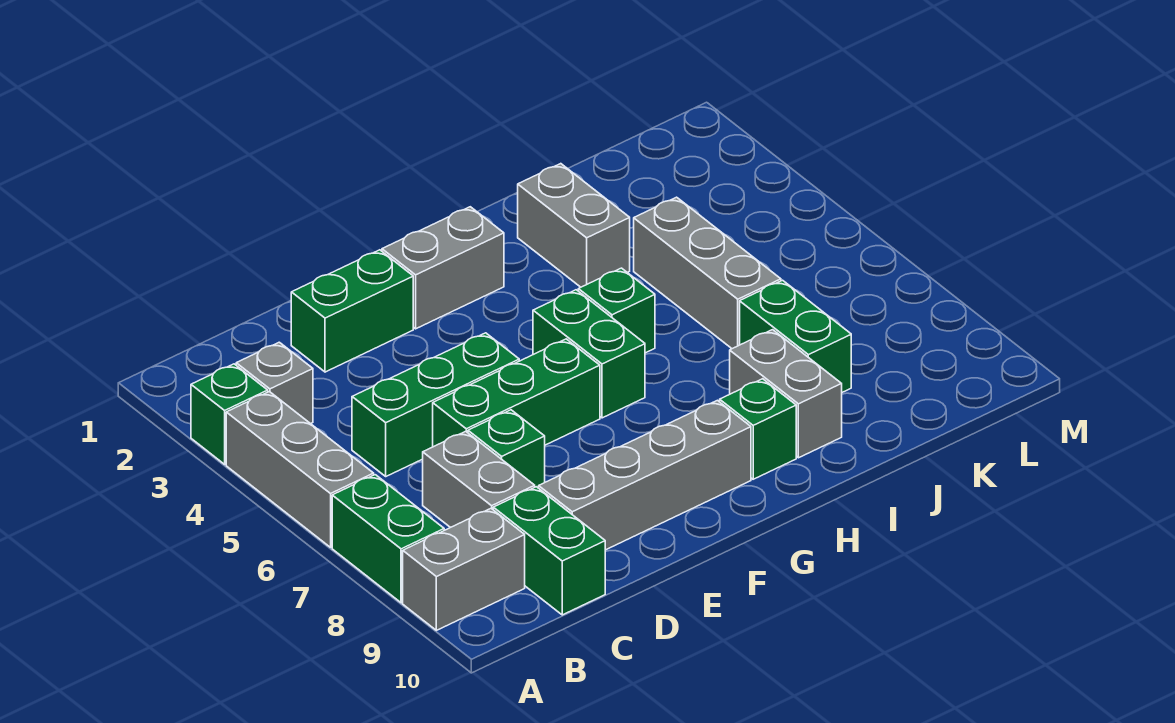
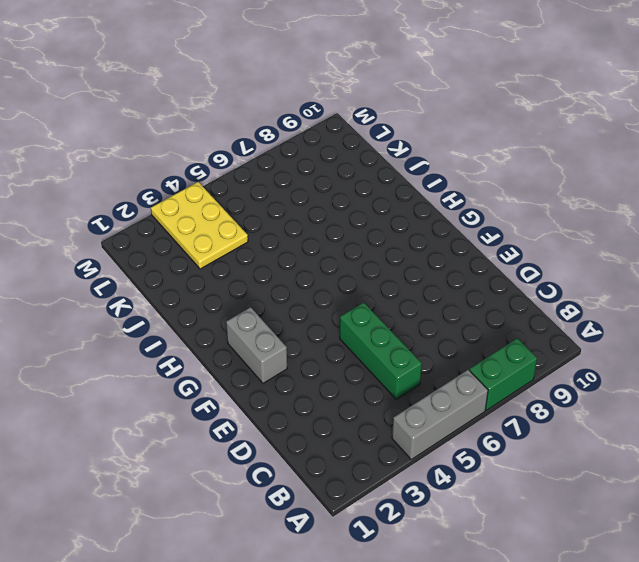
yellow plate K3:M4 level 1 -> none
none -> green brick A3 level 1
none -> grey brick A9:B9 level 1
none -> grey brick B3 level 1

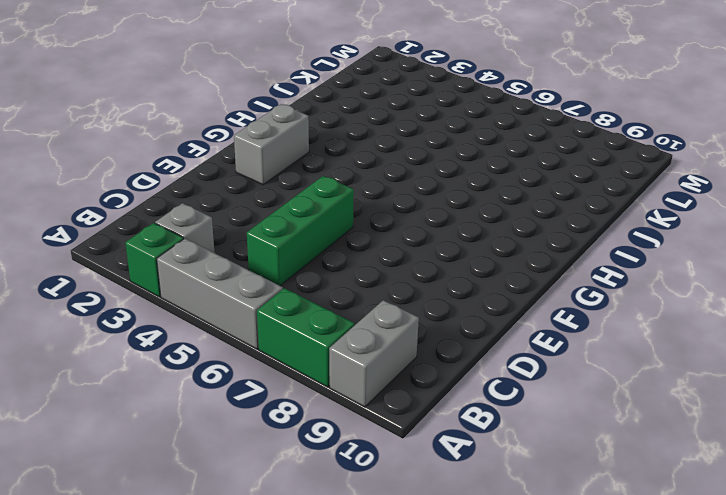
none -> grey brick C7:C8 level 1
none -> green brick C9:C10 level 1
none -> green brick D2:E2 level 1

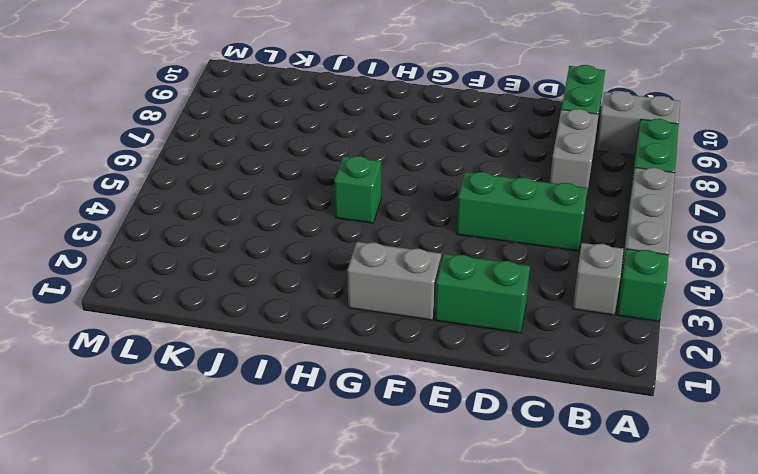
none -> green brick D6:F6 level 1
none -> green brick D7 level 1
none -> grey brick D9:G9 level 1

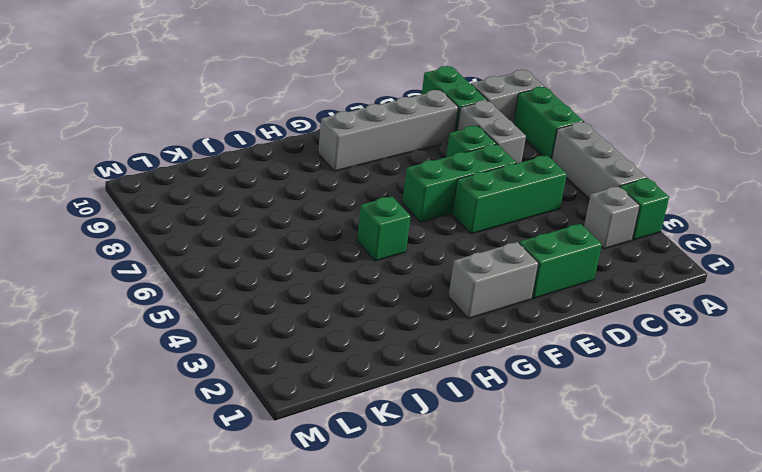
none -> green brick G5:G6 level 1
none -> green brick H9 level 1
none -> grey brick I2:I3 level 1

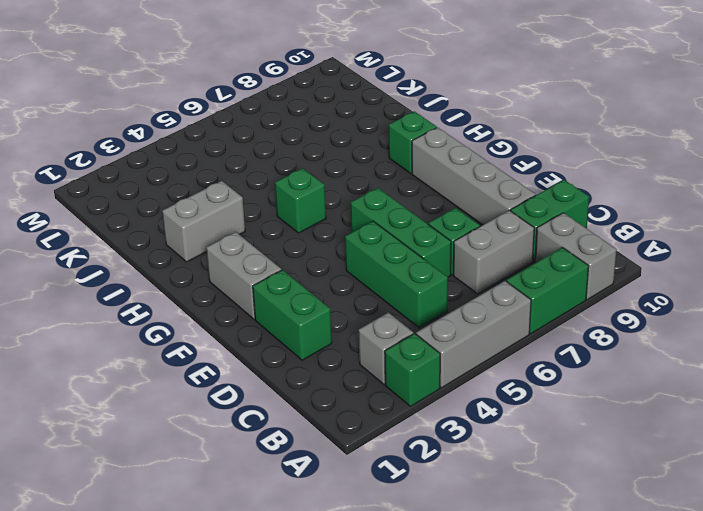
none -> green brick G5:G6 level 1
none -> grey brick I8:I9 level 1
none -> grey brick J4:J6 level 1

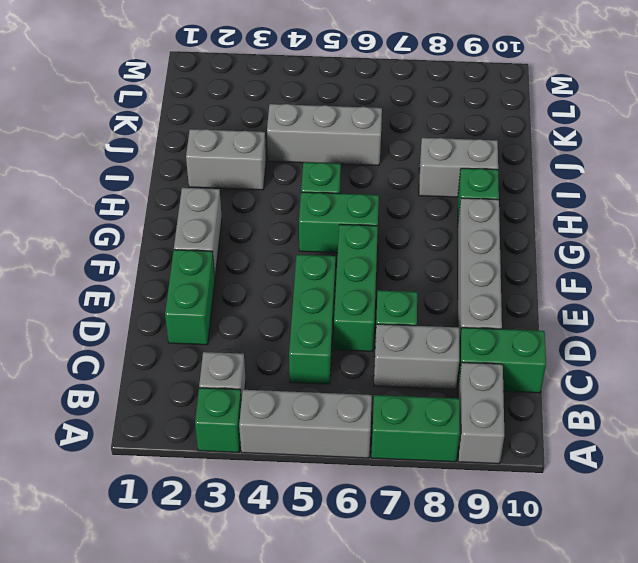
none -> green brick J7:J8 level 1

